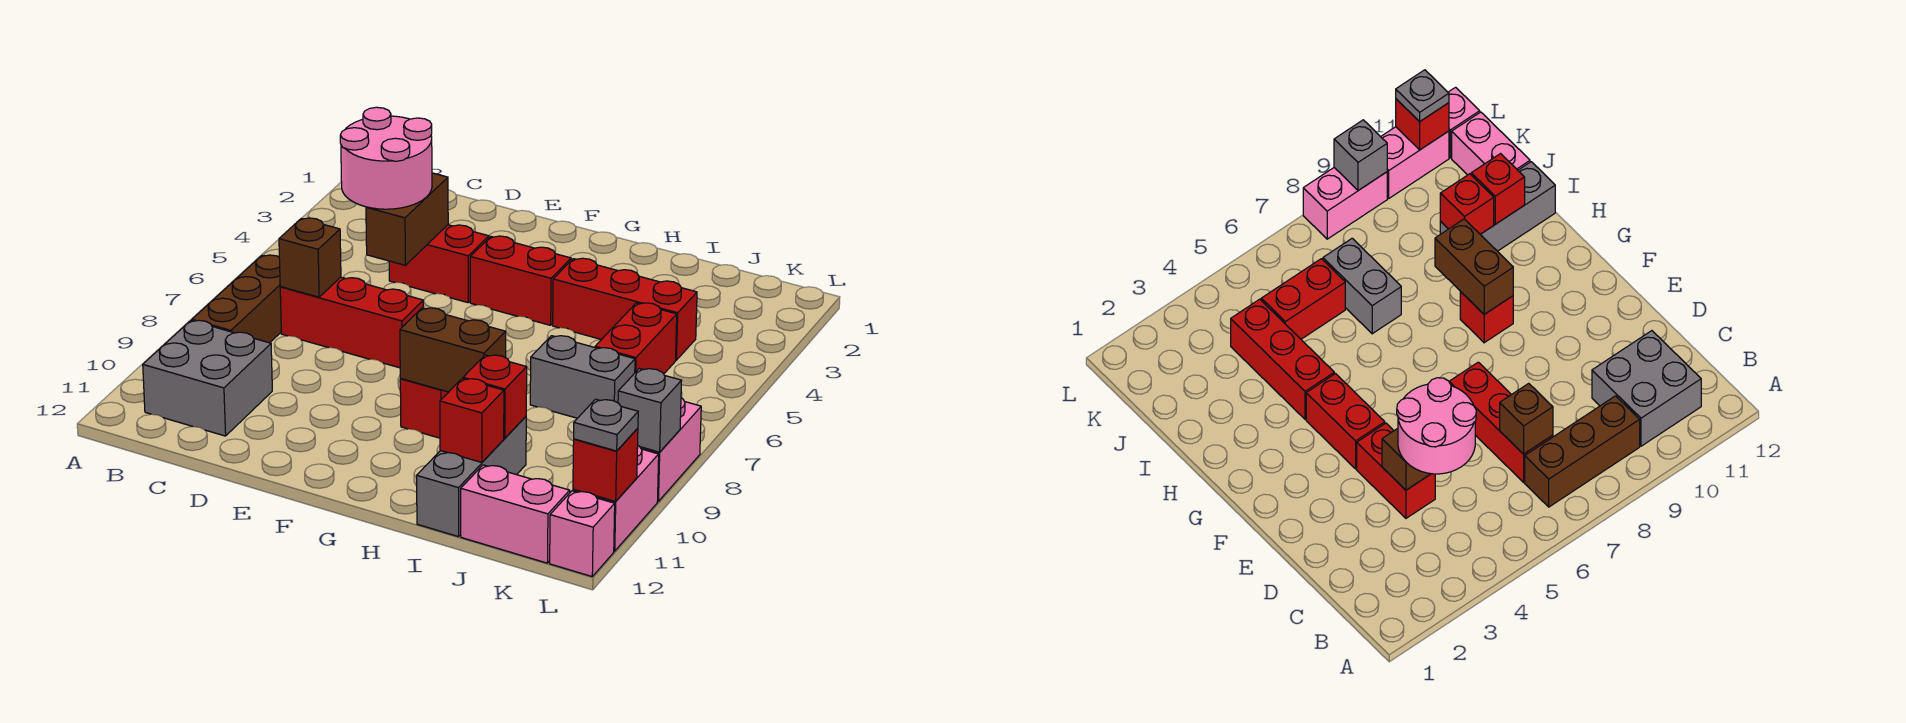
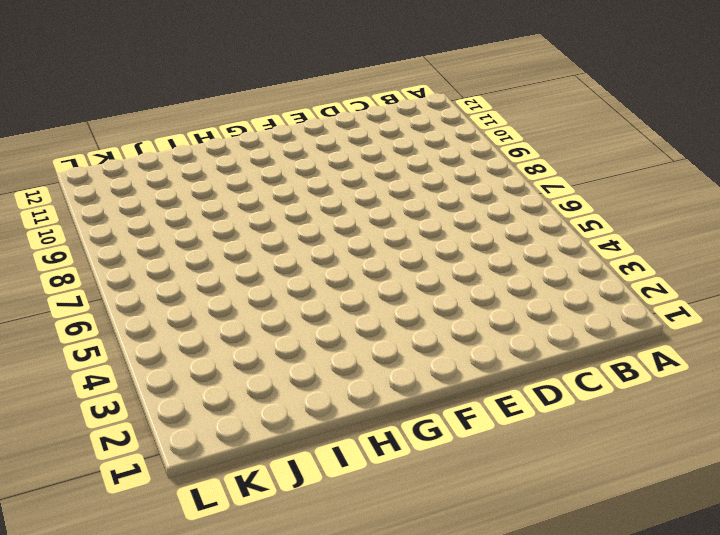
none -> brown brick B7:B9 level 1
none -> grey brick B10:C11 level 1
none -> red brick C7:E7 level 1

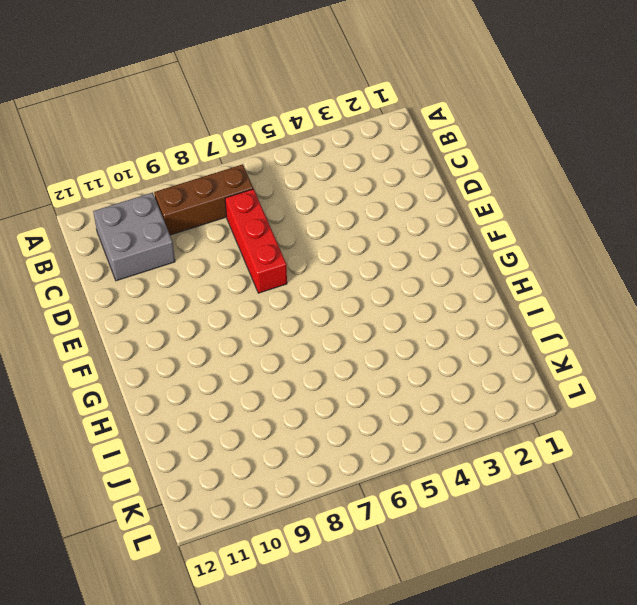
none -> red brick D4:E4 level 1
none -> red brick F4:G4 level 1
none -> red brick G9 level 1

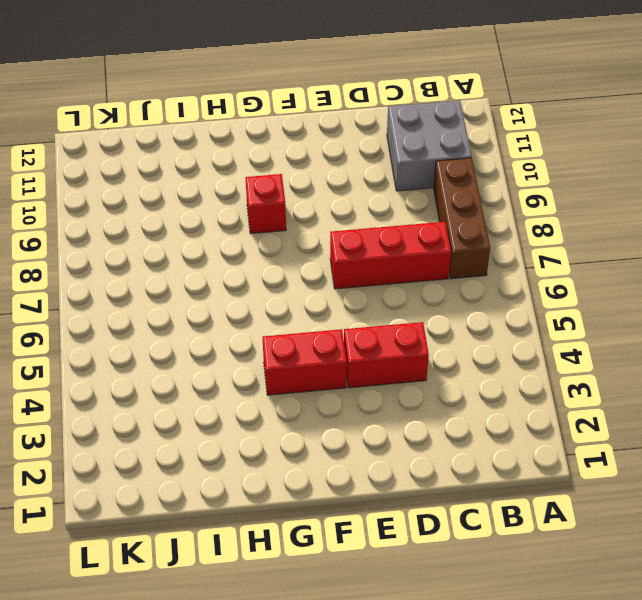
none -> red brick H4:J4 level 1
none -> grey brick I7:J7 level 1
none -> grey brick I10:I12 level 1

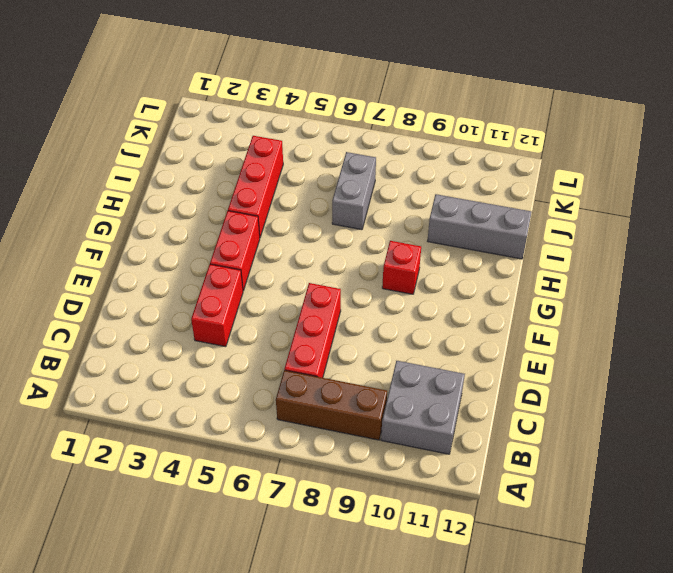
none -> red brick J5:J6 level 1
none -> pink brick J12:K12 level 1
none -> pink brick L8:L9 level 1

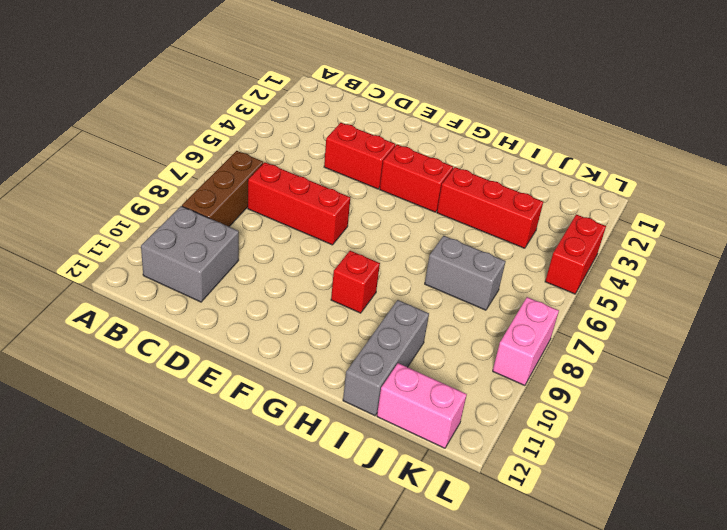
red brick L4:L5 level 1 -> red brick J5:J6 level 1
none -> pink brick L10:L11 level 1
none -> pink brick L12 level 1
none -> brown brick C7 level 2

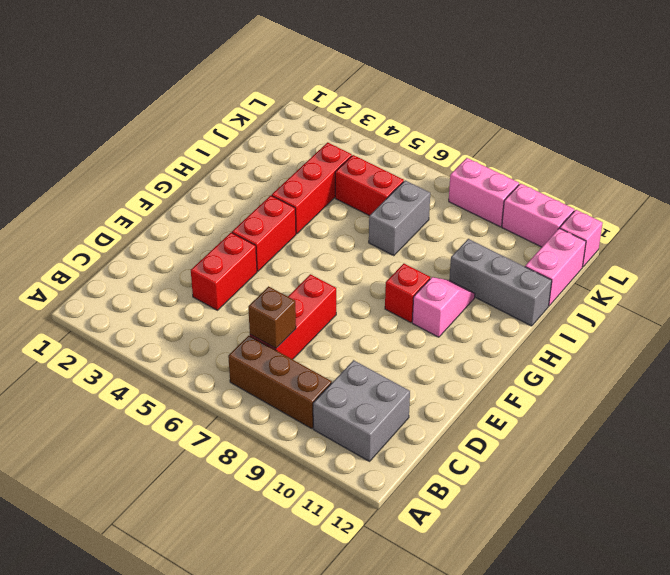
pink slope G10:H10 level 1 top G -> none
none -> brown brick D4:D5 level 2
none -> brown brick G9:H9 level 2
none -> red brick I10 level 2

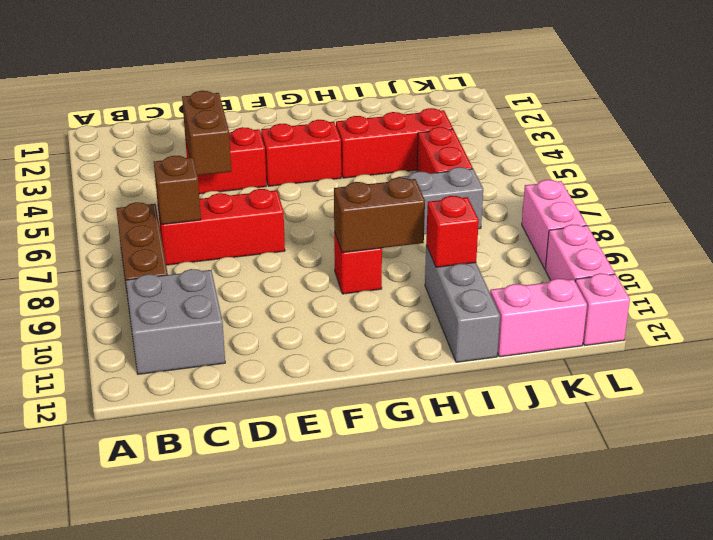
none -> red brick I11 level 2
none -> grey brick L9 level 2
none -> red brick L11 level 2

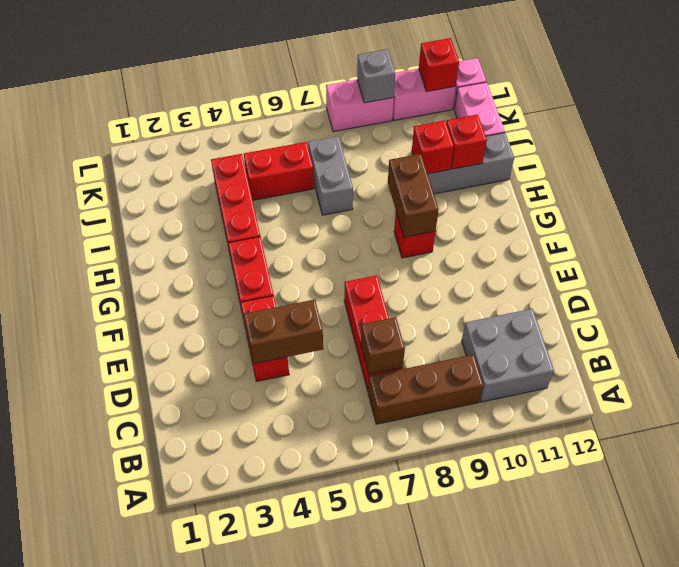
none -> pink round brick C4:D5 level 3
none -> grey plate L11 level 3

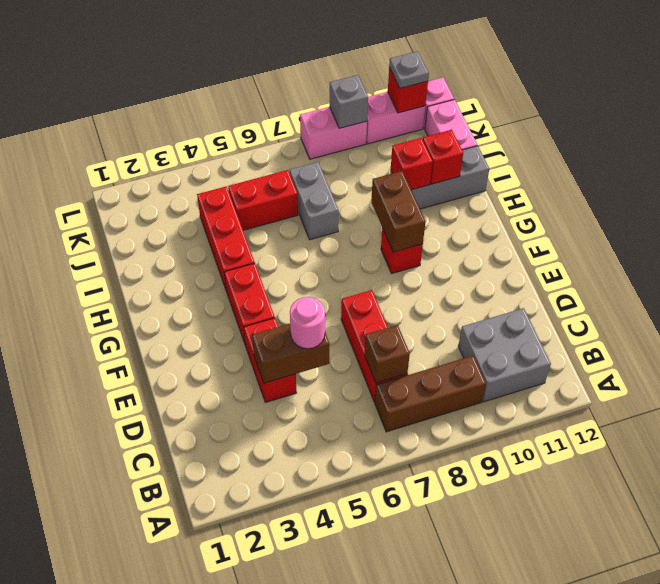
pink round brick D5 level 3 -> pink round brick C4:D5 level 3

